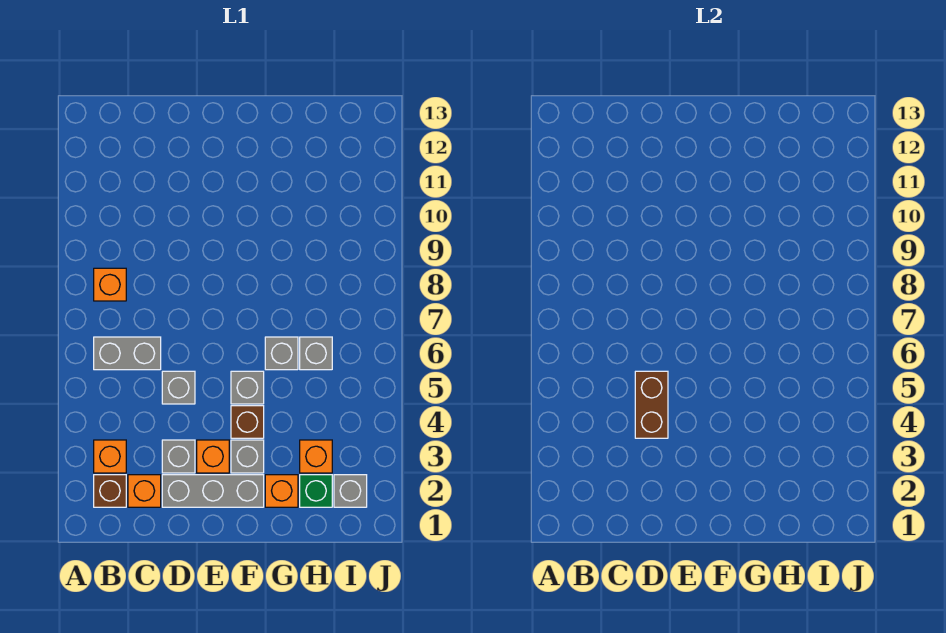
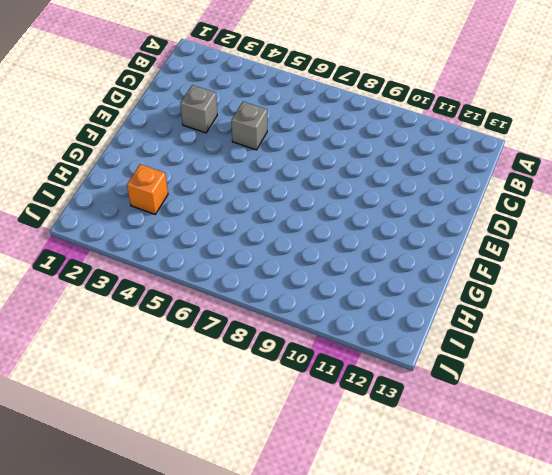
none -> brown brick B2 level 1
none -> orange brick B3 level 1
none -> grey brick B6:C6 level 1

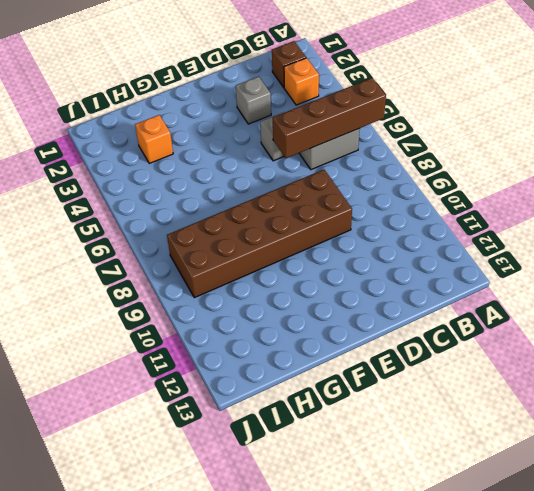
brown brick A6:D6 level 2 -> none
brown brick D8:I9 level 1 -> none
none -> orange brick B8 level 1
none -> orange brick C2 level 1
none -> grey brick D2:F2 level 1

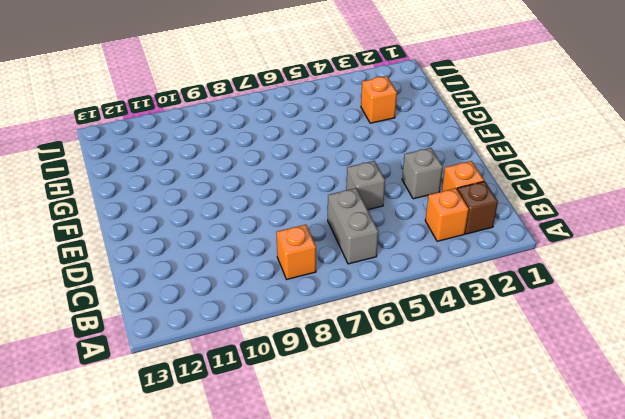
none -> grey brick D2:F2 level 1
none -> orange brick E3 level 1
none -> grey brick F3 level 1

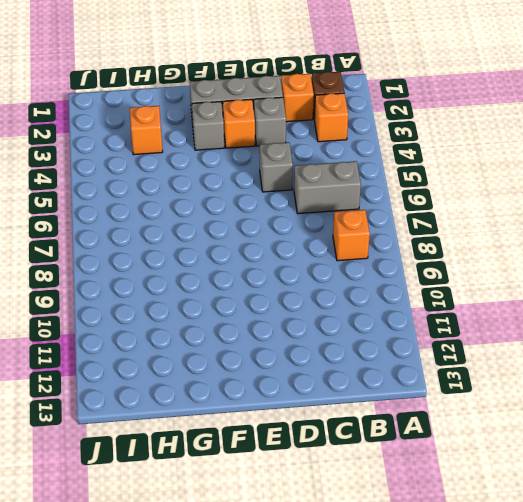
none -> brown brick F4 level 1
none -> grey brick F5 level 1
none -> orange brick G2 level 1

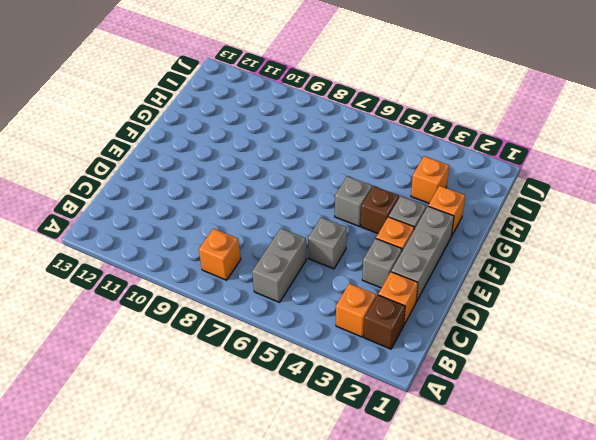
none -> grey brick G6 level 1
none -> green brick H2 level 1
none -> grey brick H6 level 1

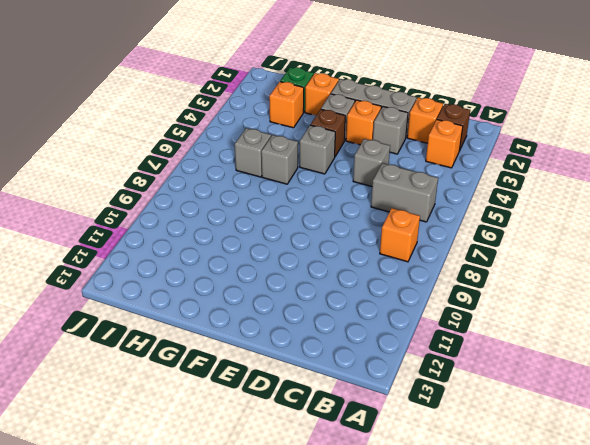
none -> grey brick I2 level 1
none -> brown brick D4:D5 level 2

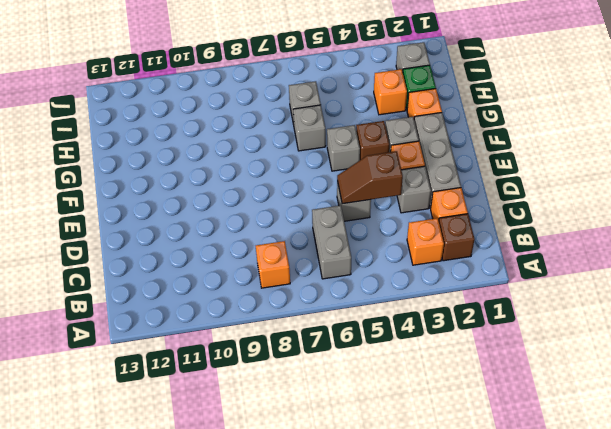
brown slope D4:D5 level 2 top 4 -> brown brick D4:D5 level 2

